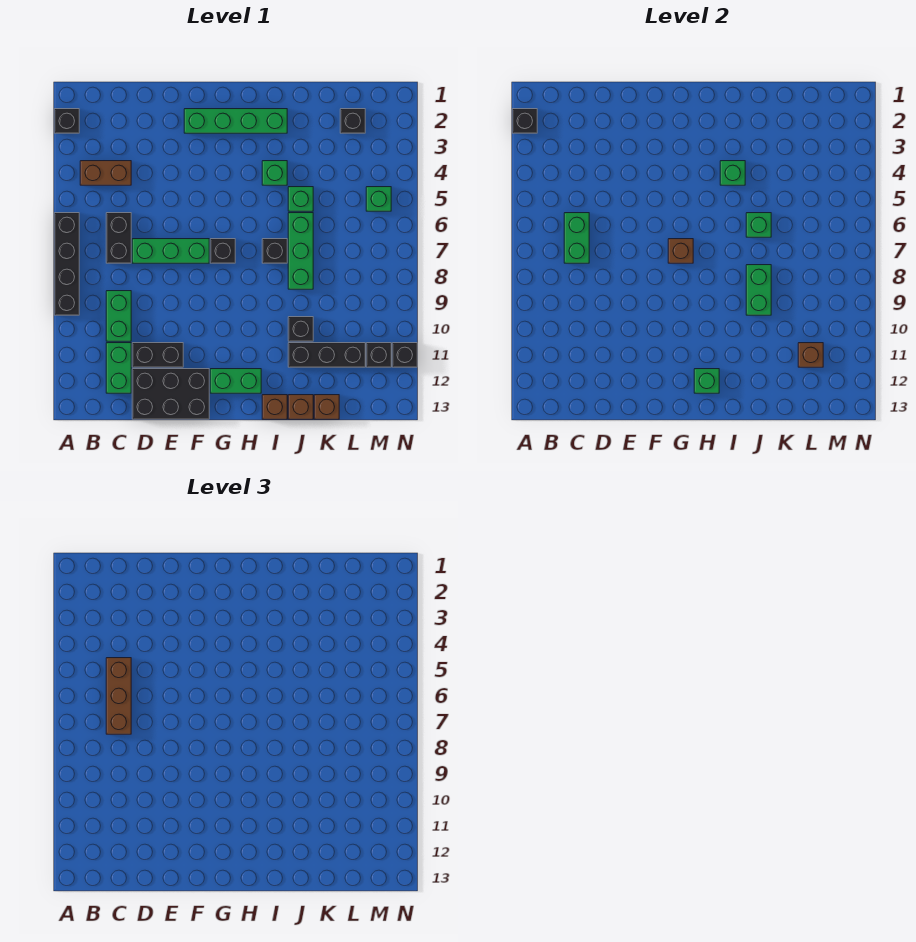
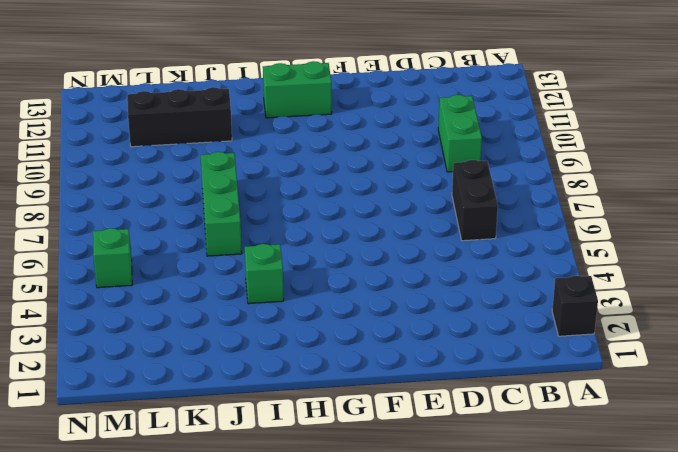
none -> black brick A6:A9 level 1
none -> brown brick B4:C4 level 1
none -> green brick C11:C12 level 1
none -> green brick D7:F7 level 1

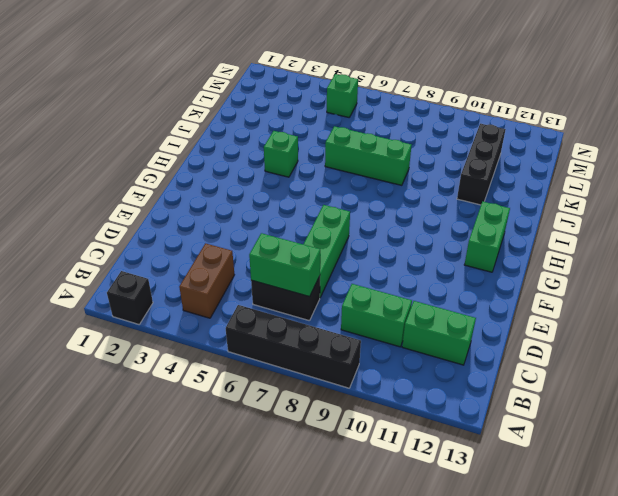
none -> black brick D11:E11 level 1
none -> black brick D12:F13 level 1
none -> green brick F2:I2 level 1
none -> black brick G7 level 1

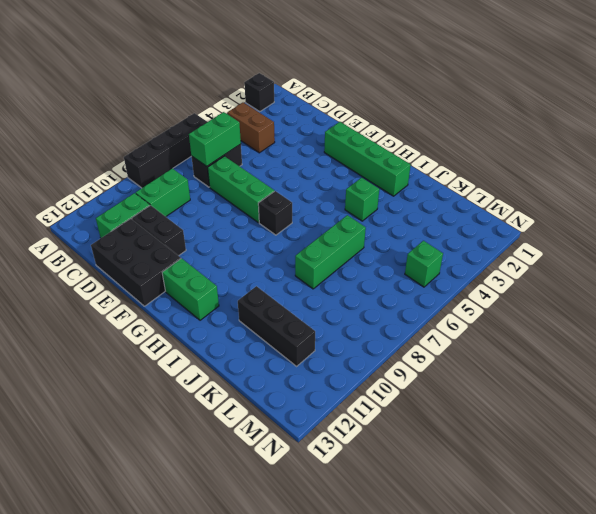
none -> black brick I7 level 1
none -> brown brick I13 level 1
none -> green brick J5 level 1
none -> black brick J10 level 1

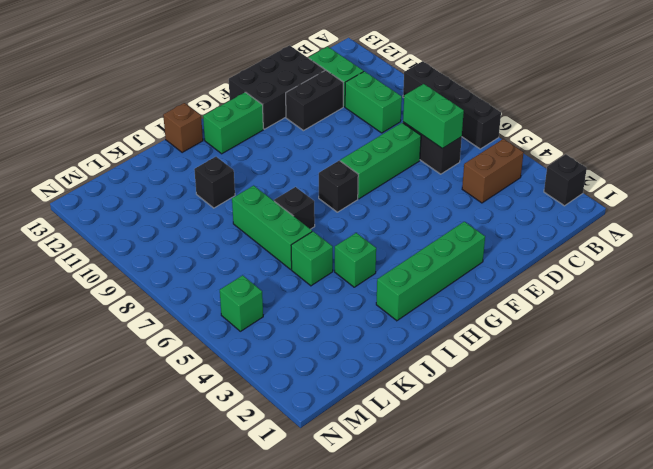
none -> black brick J11:L11 level 1
none -> brown brick J13 level 1
none -> brown brick K13 level 1
none -> black brick L2 level 1

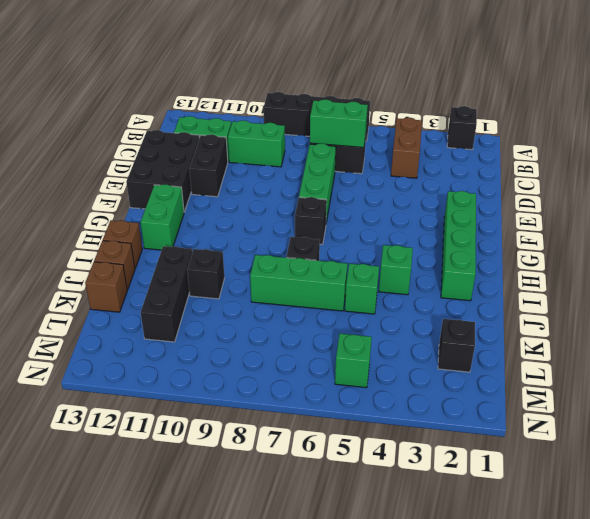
none -> black brick M11 level 1
none -> black brick N11 level 1
none -> black brick A2 level 2
none -> brown brick G7 level 2

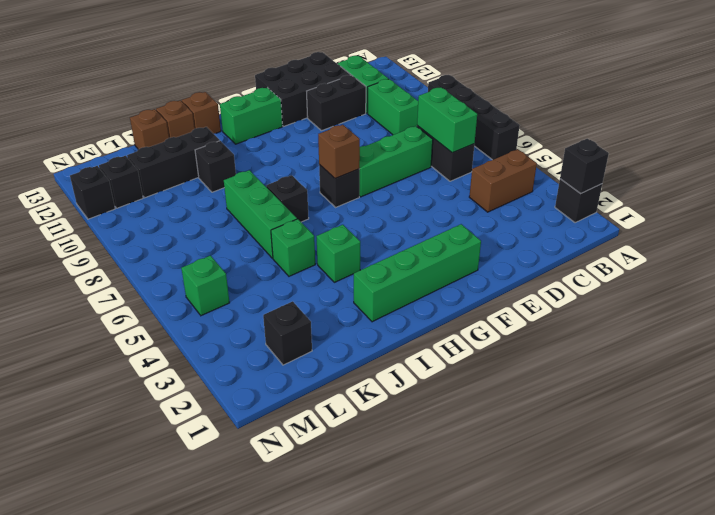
none -> green brick H12 level 2
none -> green brick I4 level 2
none -> green brick J6 level 2
none -> green brick J8:J9 level 2

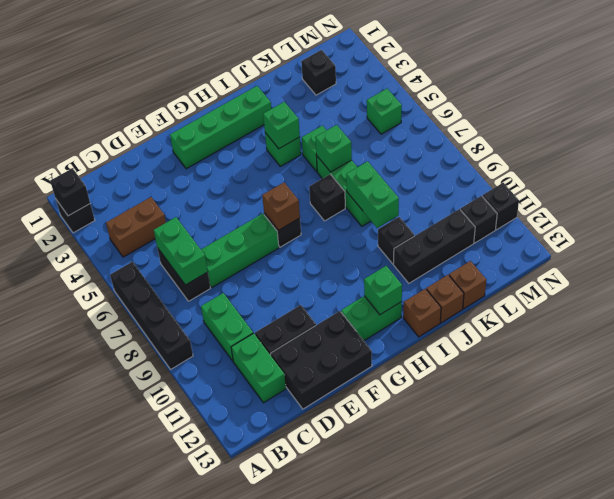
none -> brown brick L11 level 2
none -> brown brick C5:C7 level 3

